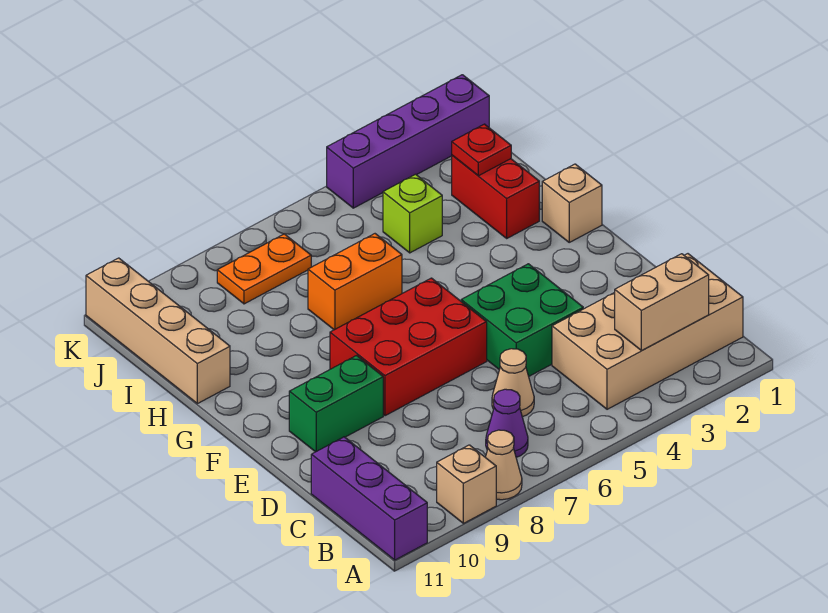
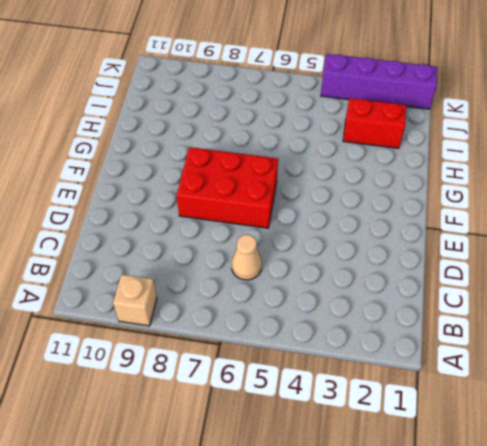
red brick I2:I3 level 1 -> red brick H2:I2 level 1
none -> tan cone A8 level 1
none -> purple brick A11:C11 level 1
none -> tan brick B1:C4 level 1

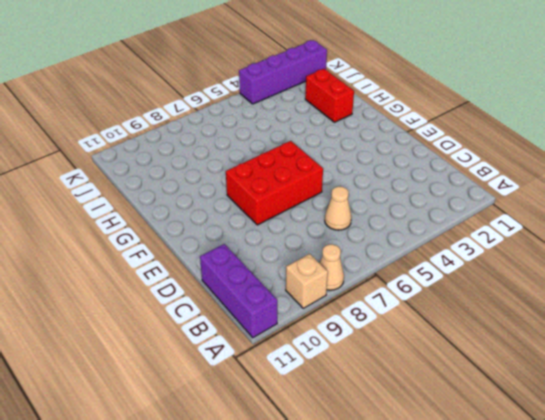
none -> tan brick B1:C4 level 1
none -> purple cone B7 level 1
none -> green brick D4:E5 level 1

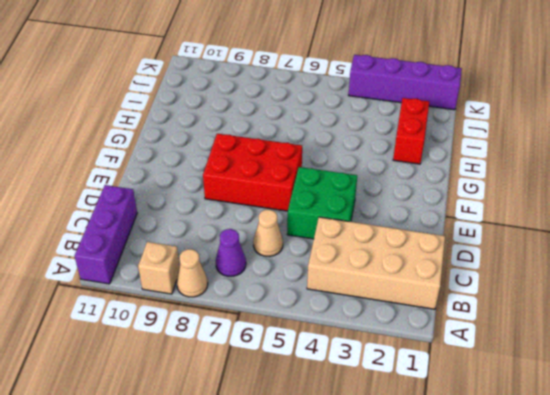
none -> green brick E9:E10 level 1
none -> tan brick G1 level 1
none -> orange brick H6:H7 level 1

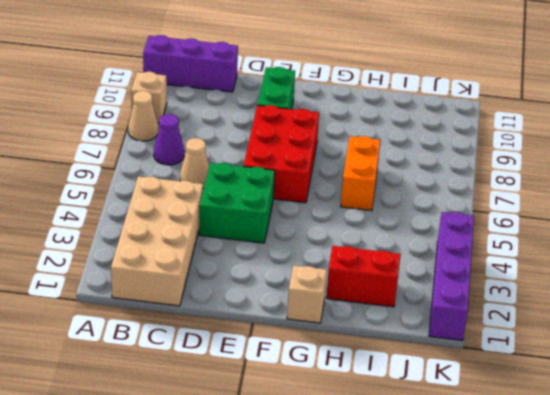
none -> tan brick H11:K11 level 1
none -> lime brick I4 level 1
none -> orange plate J7:J8 level 1

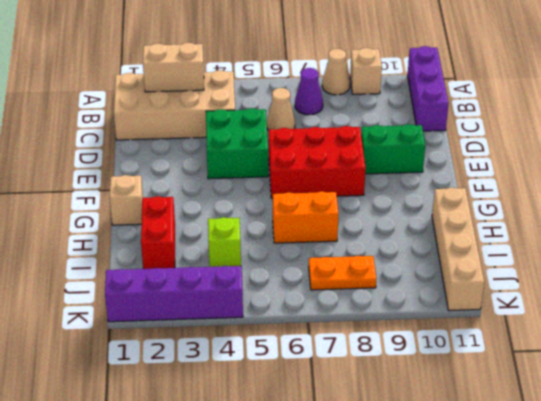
none -> red plate I2 level 2

